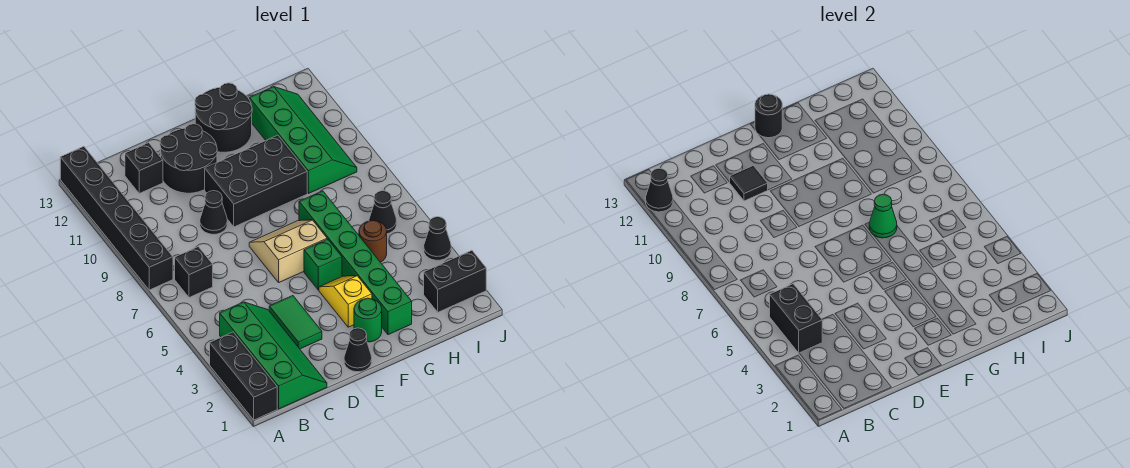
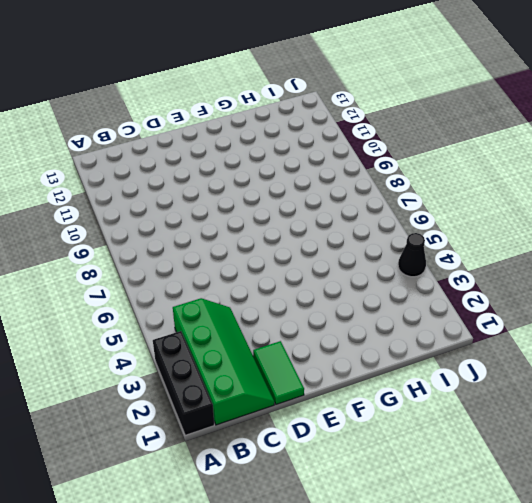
green tile D1:D2 level 1 -> green tile D3:D4 level 1
none -> black brick A8:A13 level 1
none -> black brick B7 level 1
none -> black brick C12 level 1

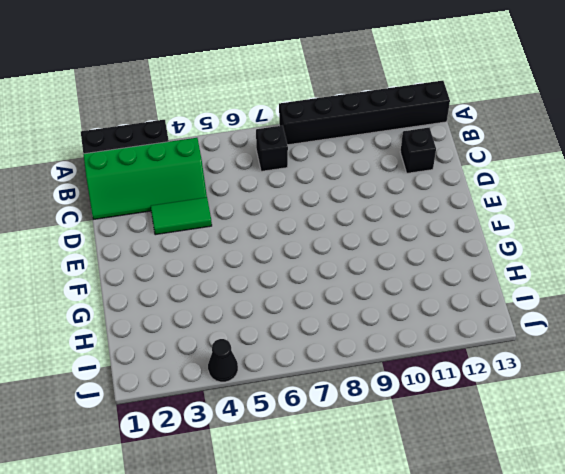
none -> black cone D9 level 1
none -> black round brick D11:E12 level 1
none -> black cone E1 level 1

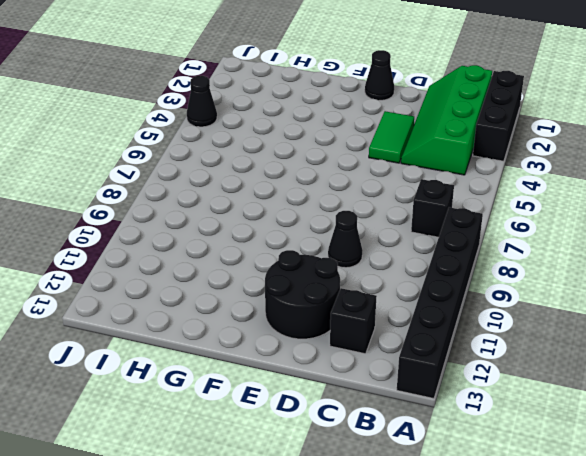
none -> tan slope E6:F7 level 1 top 6
none -> black brick E9:G10 level 1
none -> green round brick F2 level 1

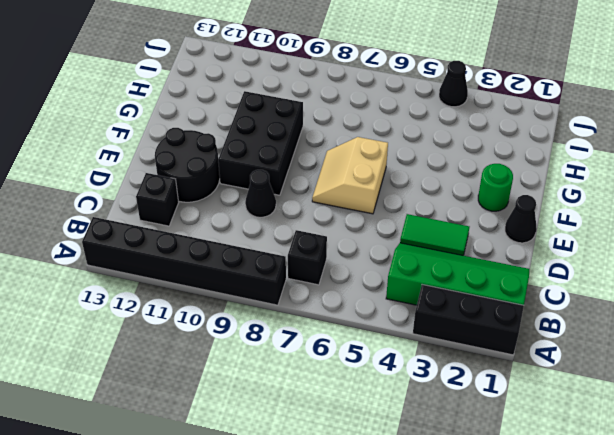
none -> yellow slope F3:F4 level 1 top 3
none -> green brick F5 level 1
none -> black round brick F12:G13 level 1

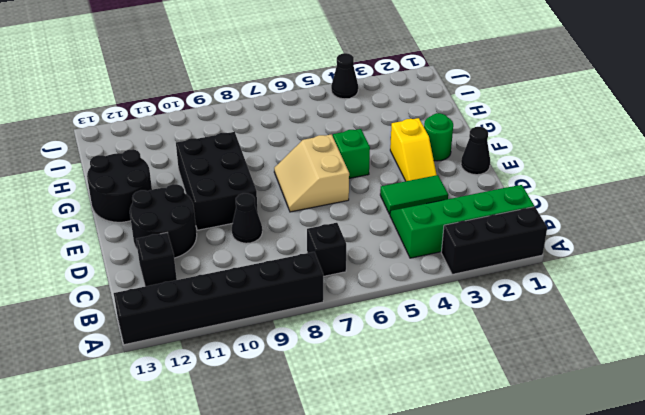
yellow slope E3:F3 level 1 top F -> yellow slope F3:F4 level 1 top 3
none -> green brick G2:G7 level 1
none -> brown round brick H5 level 1
none -> green slope H9:I12 level 1 top H

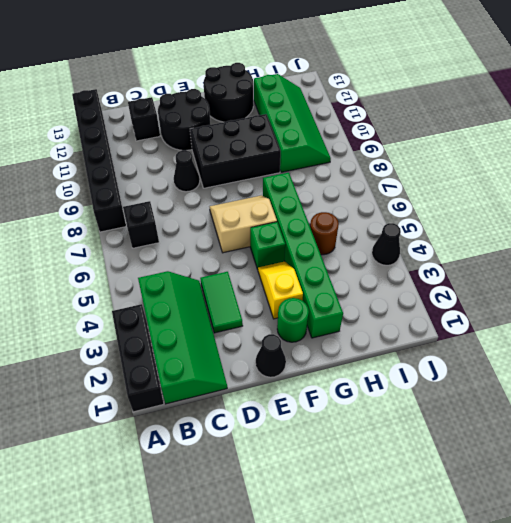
none -> black brick I2:J2 level 1
none -> black cone I6 level 1
none -> black cone A12 level 2

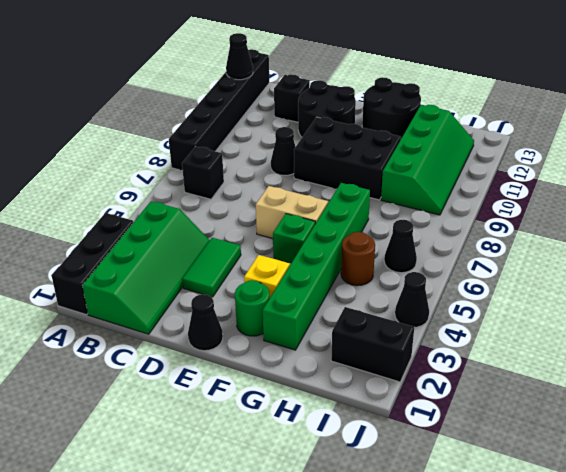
none -> black brick B4:B5 level 2
none -> black tile D11 level 2
none -> black round brick F13 level 2

